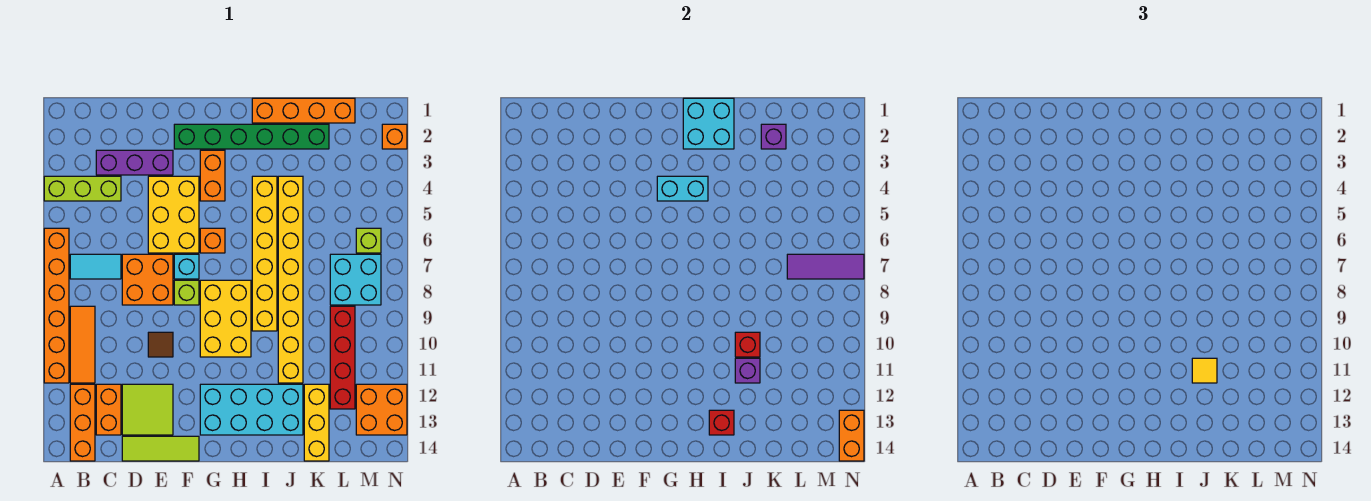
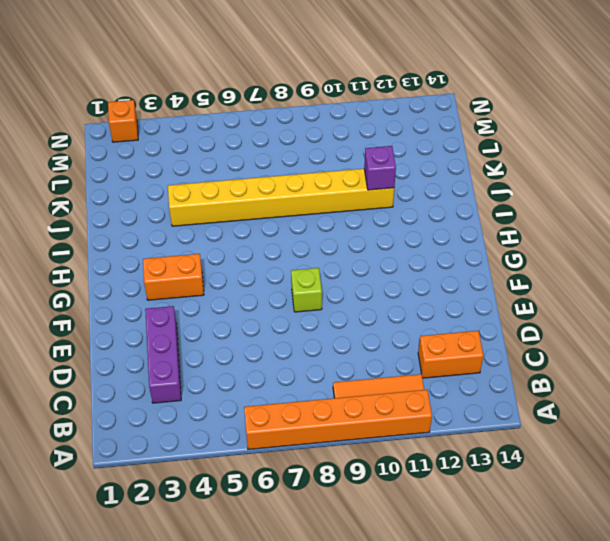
none -> lime brick A4:C4 level 1
none -> cyan tile B7:C7 level 1
none -> orange brick B12:B14 level 1
none -> orange brick D7:E8 level 1

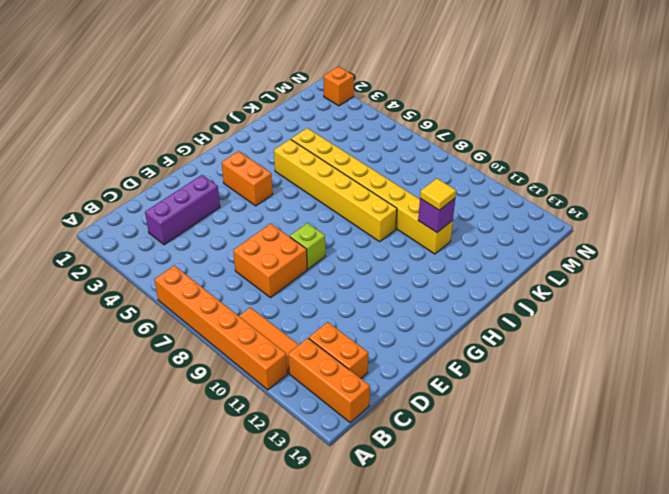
none -> lime brick A4:C4 level 1
none -> cyan tile B7:C7 level 1
none -> lime tile D12:E13 level 1
none -> lime tile D14:F14 level 1

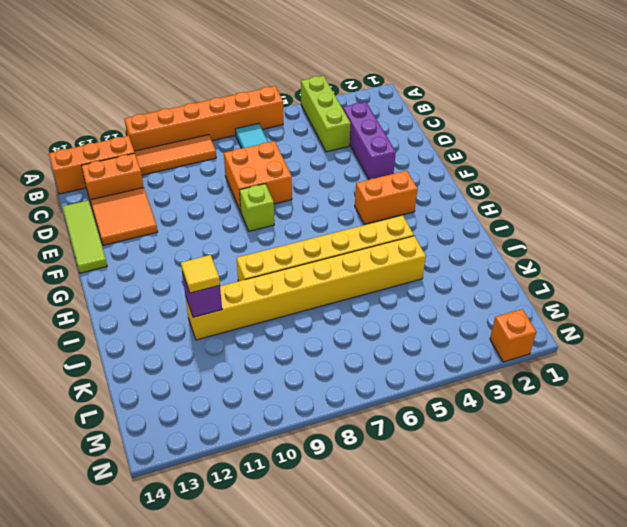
orange tile D12:E13 level 1 -> lime tile D12:E13 level 1
none -> yellow brick E4:F6 level 1
none -> brown tile E10 level 1
none -> green brick F2:K2 level 1
none -> cyan brick F7 level 1

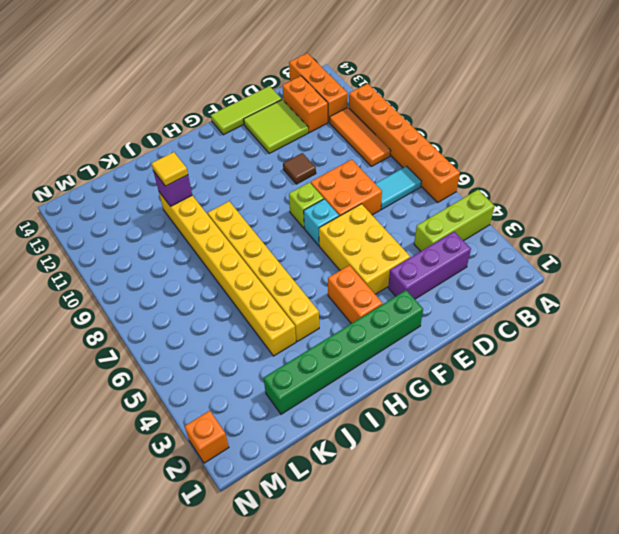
none -> orange brick G6 level 1
none -> yellow brick G8:H10 level 1
none -> cyan brick G12:J13 level 1
none -> orange brick I1:L1 level 1

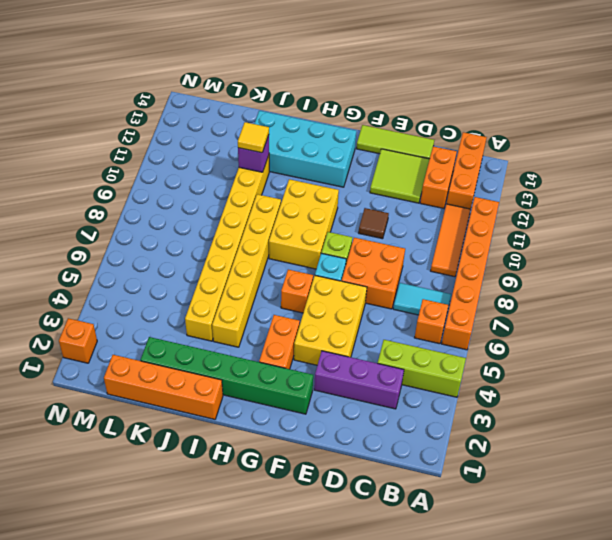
orange brick B6 level 1 -> none
none -> yellow brick K12:K14 level 1
none -> cyan brick L7:M8 level 1
none -> red brick L9:L12 level 1
none -> lime brick M6 level 1

